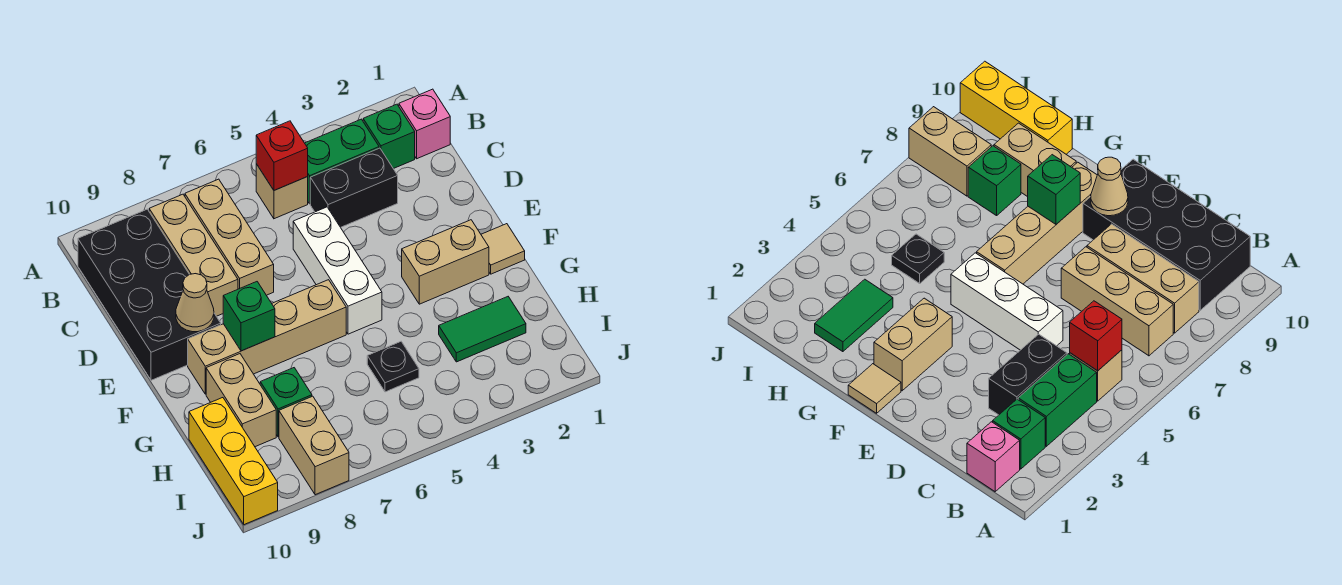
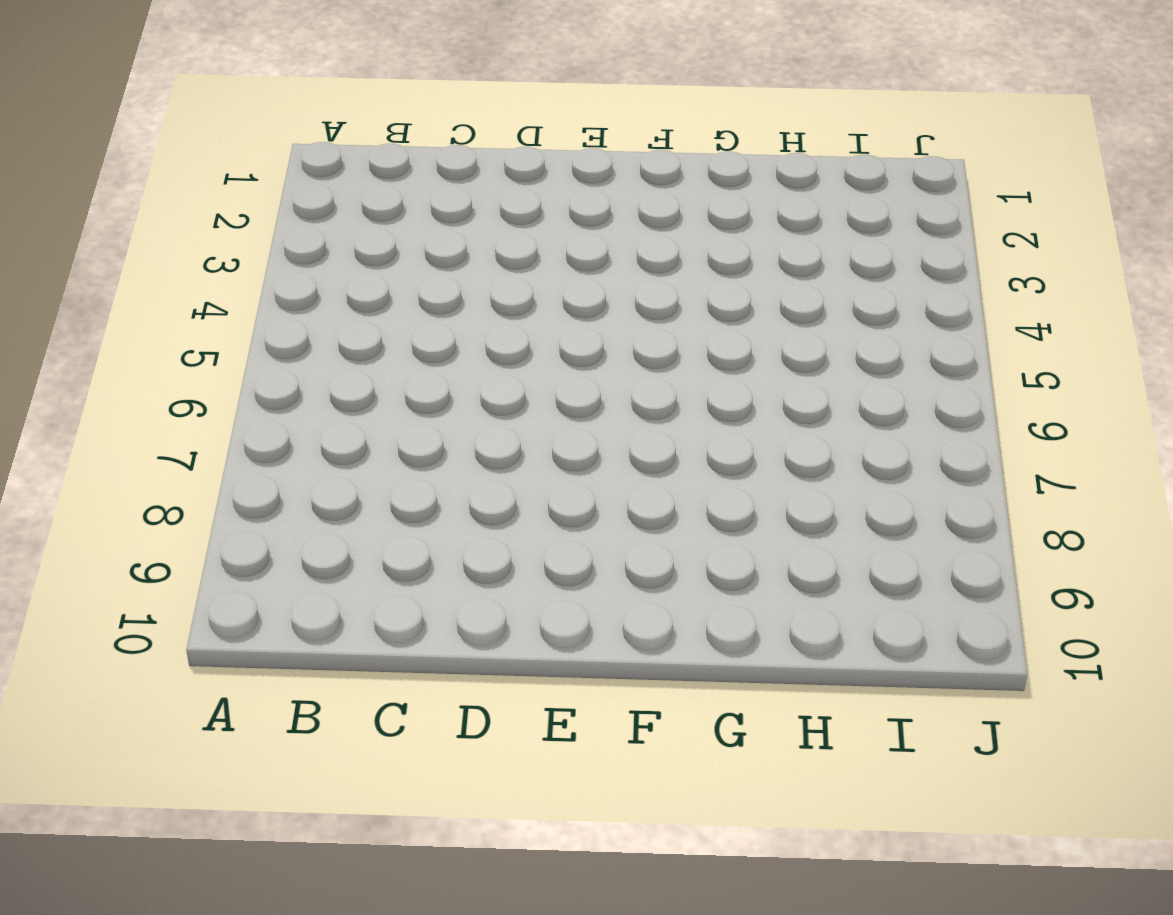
none -> pink brick B1 level 1
none -> green brick B2 level 1
none -> green brick B3:B4 level 1

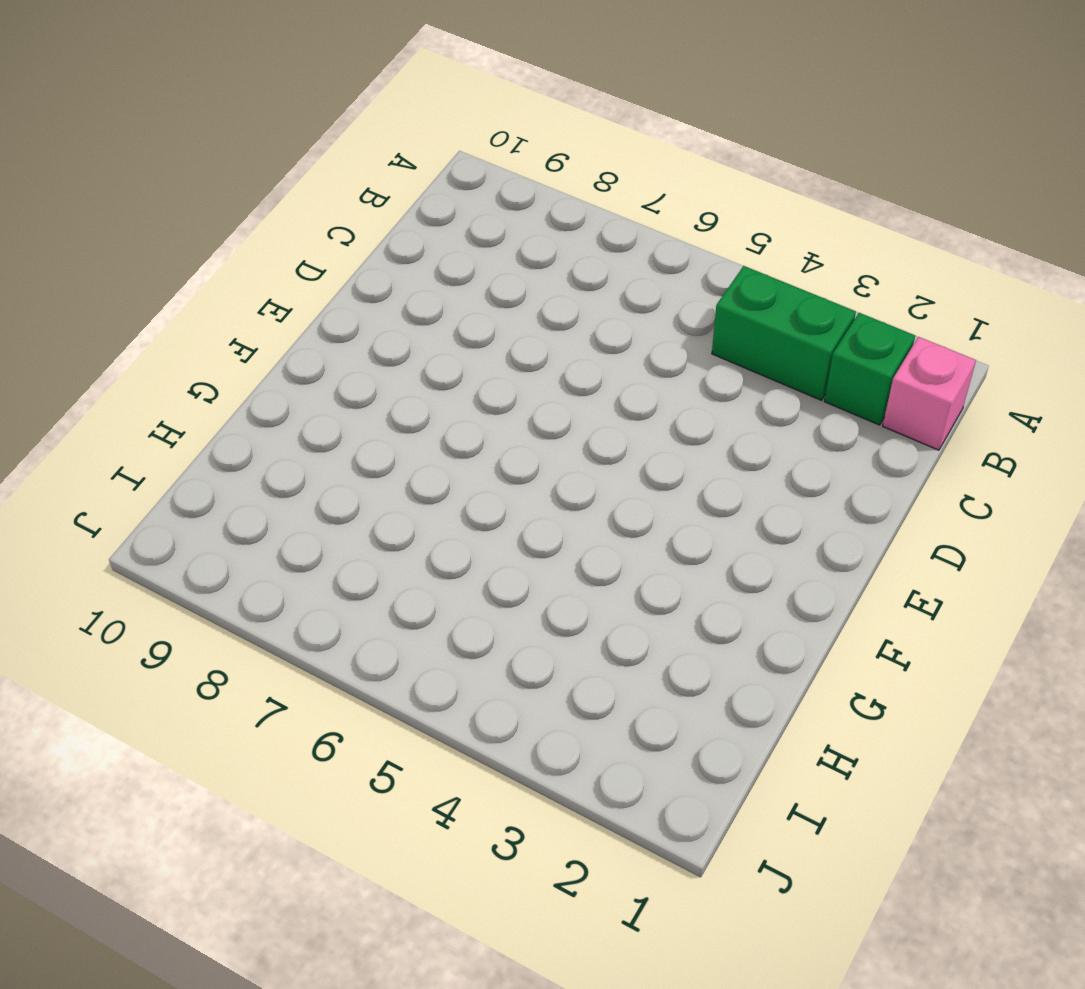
none -> tan brick B5 level 1
none -> tan brick B7:D7 level 1
none -> tan brick B8:D8 level 1

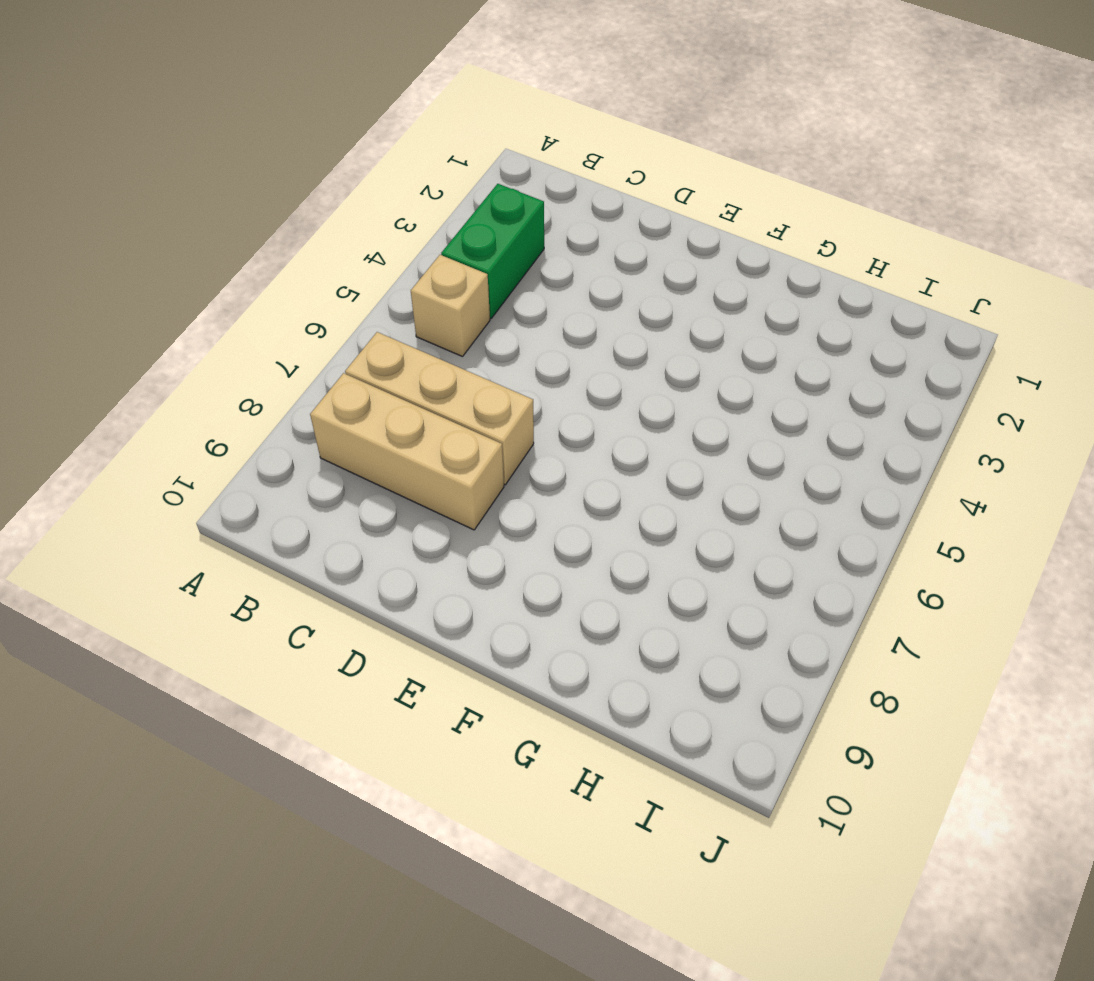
none -> pink brick B1 level 1
none -> green brick B2 level 1
none -> black brick B9:E10 level 1

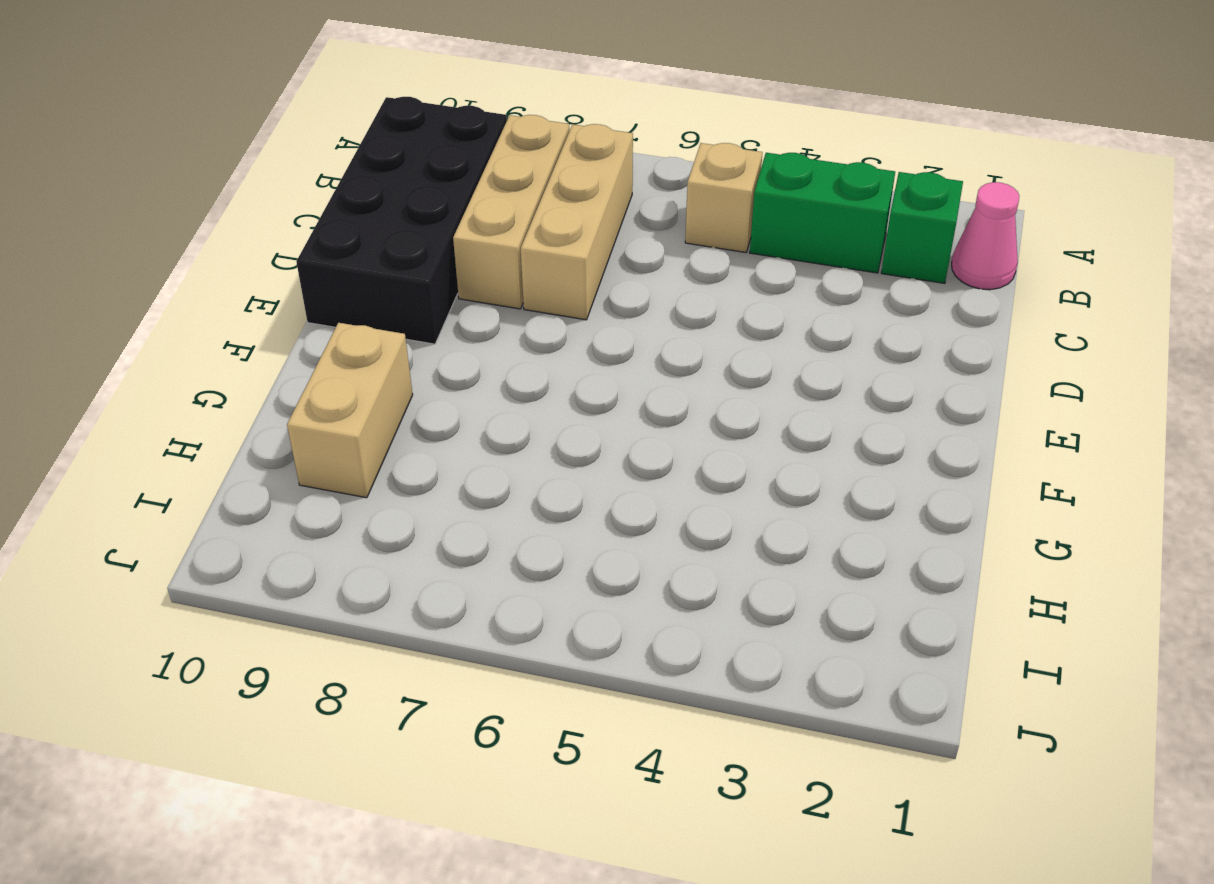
pink cone B1 level 1 -> pink brick B1 level 1
none -> black brick C3:C4 level 1
none -> white brick D5:F5 level 1
none -> tan tile F1 level 1

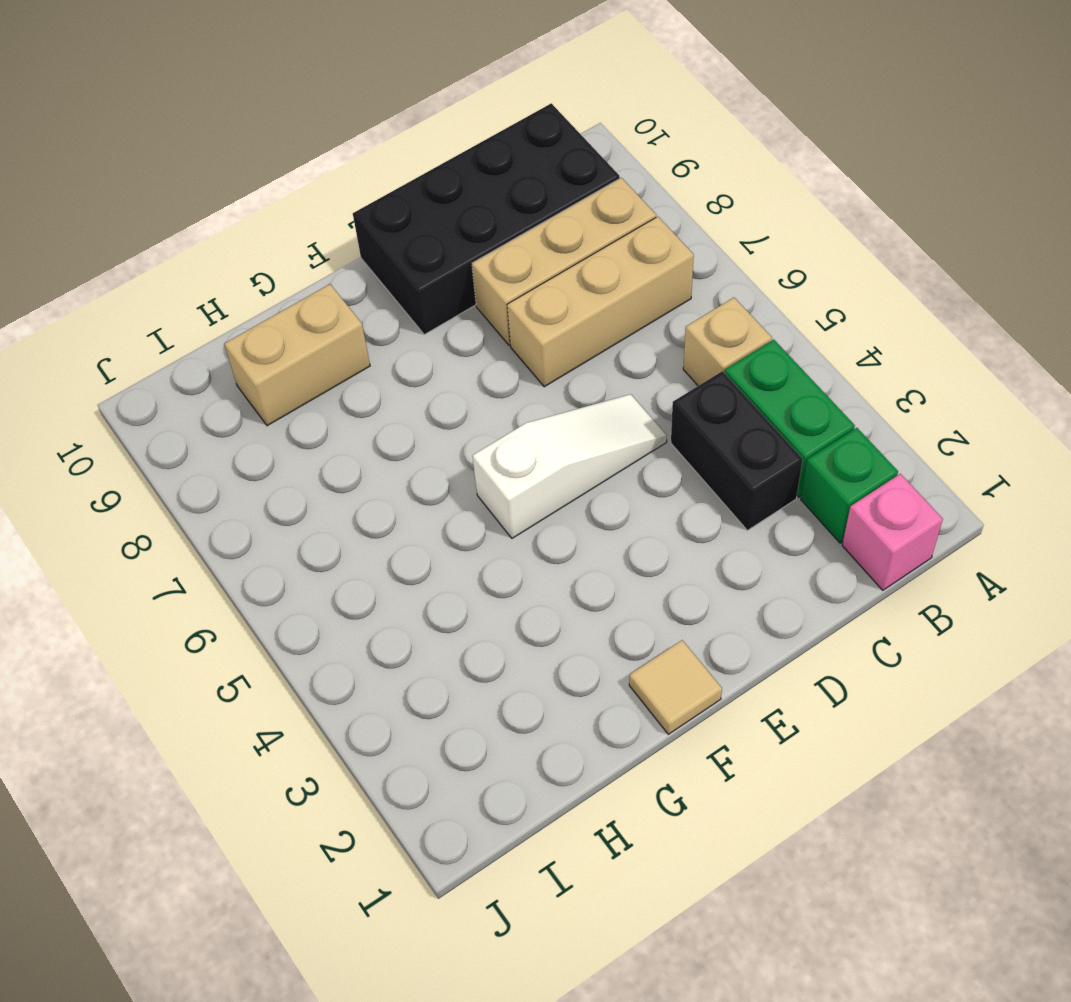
white slope D5:F5 level 1 top F -> white brick D5:F5 level 1
none -> tan brick F2:F3 level 1
none -> tan brick F6:F9 level 1
none -> green tile H2:H3 level 1

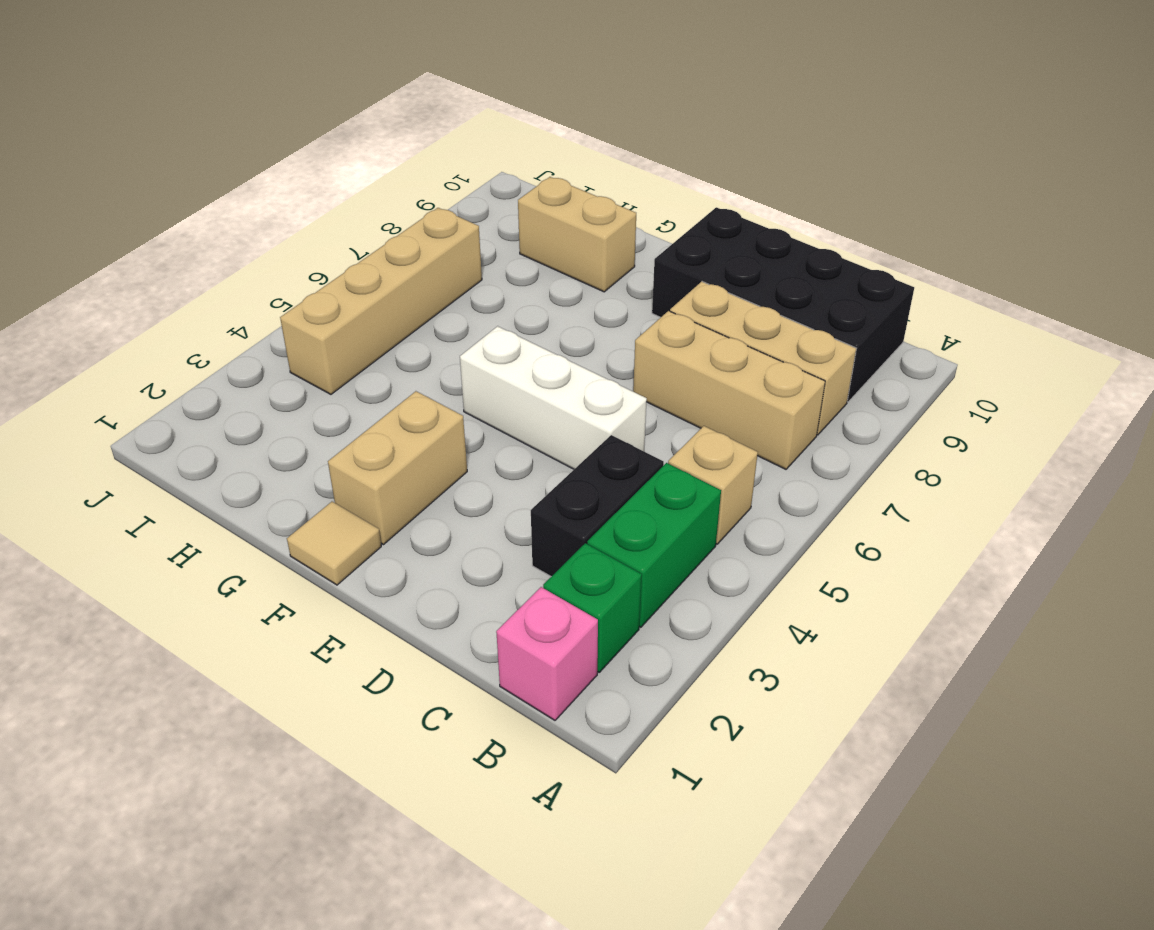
tan brick I4:I7 level 1 -> tan brick F6:F9 level 1
none -> green tile H2:H3 level 1
none -> black plate H5 level 1
none -> green brick H8 level 1

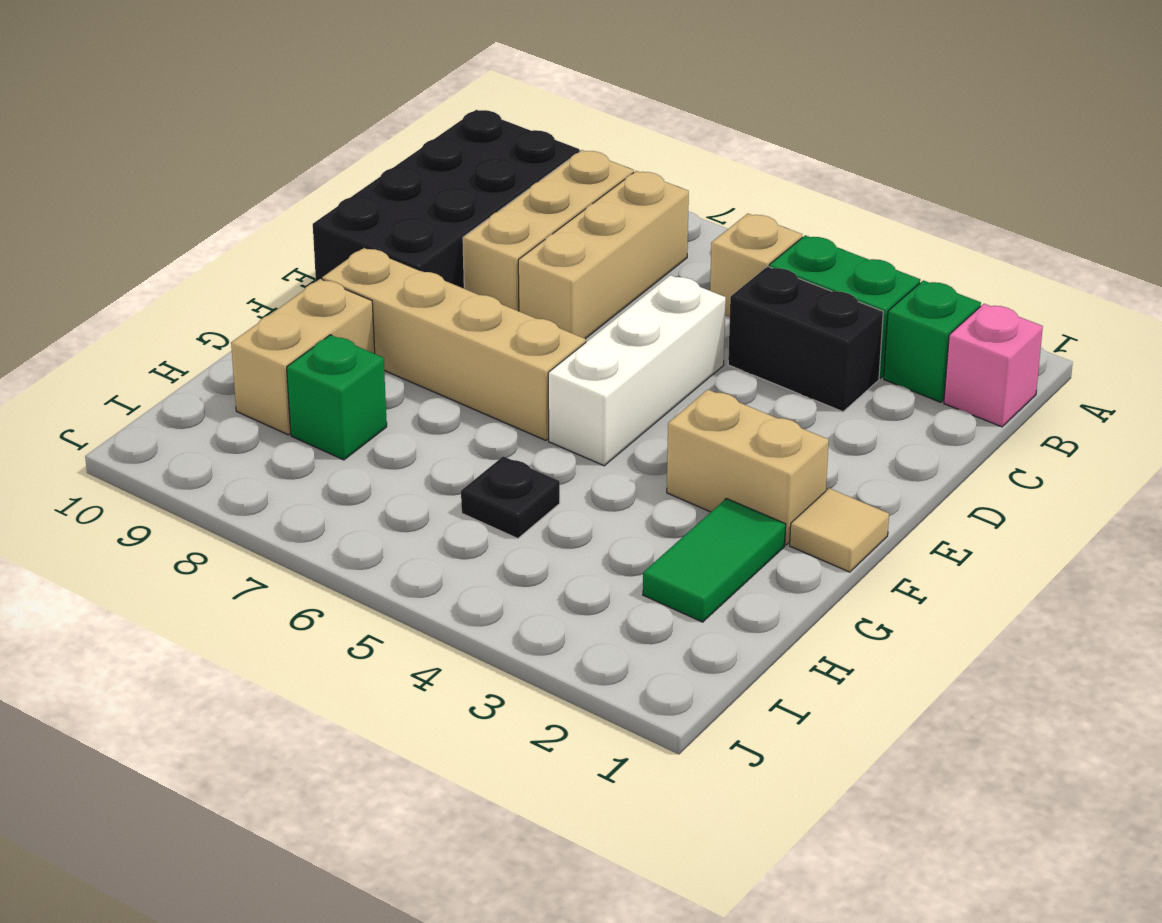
green tile G2:H2 level 1 -> green tile H2:H3 level 1
none -> yellow brick H10:J10 level 1
none -> tan brick I8:J8 level 1
none -> red brick B5 level 2

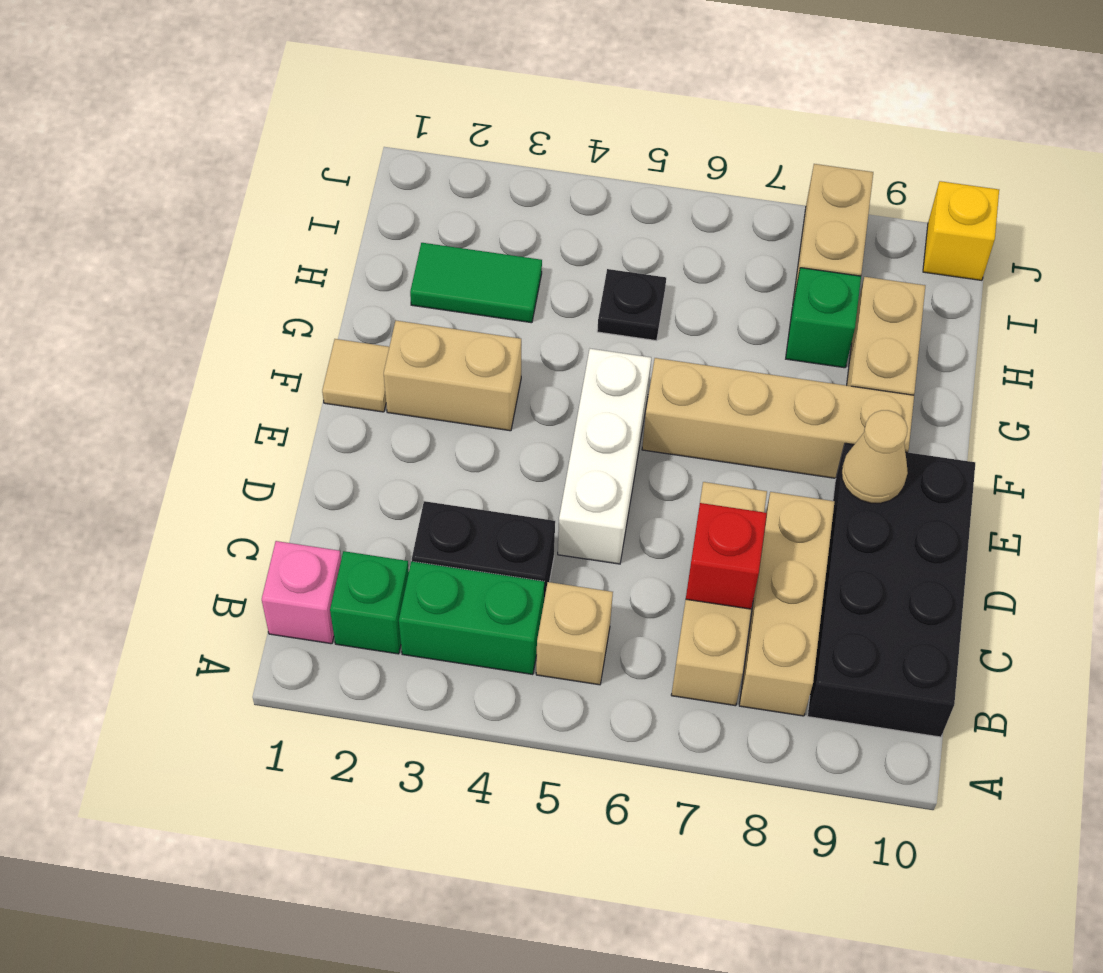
red brick C7 level 2 -> red brick B5 level 2
yellow brick J10 level 1 -> yellow brick H10:J10 level 1
none -> green brick F8 level 2

